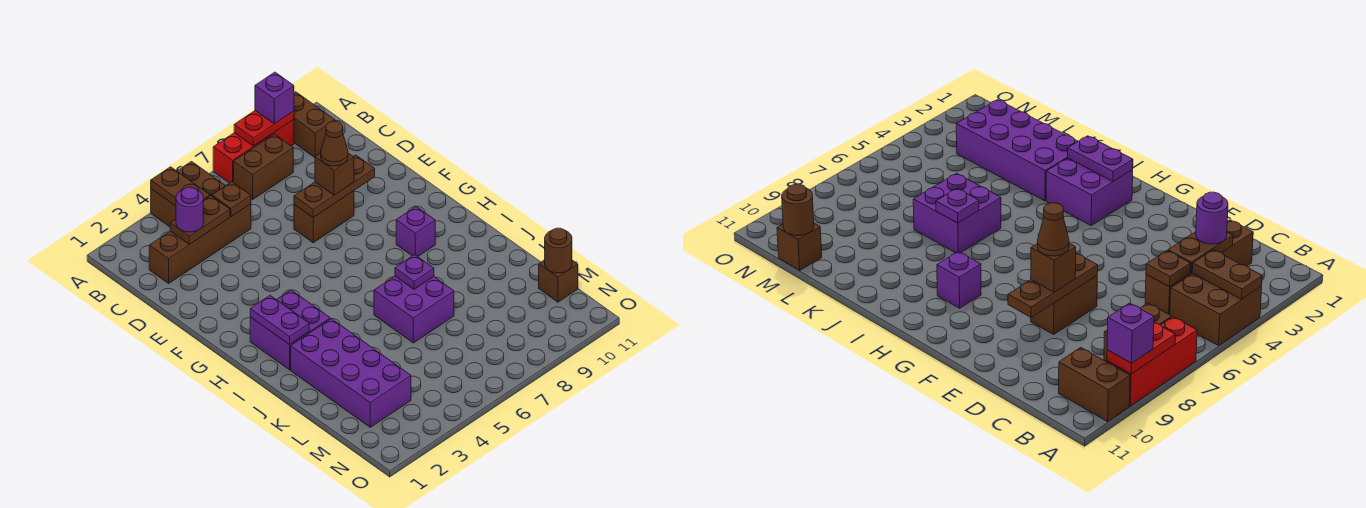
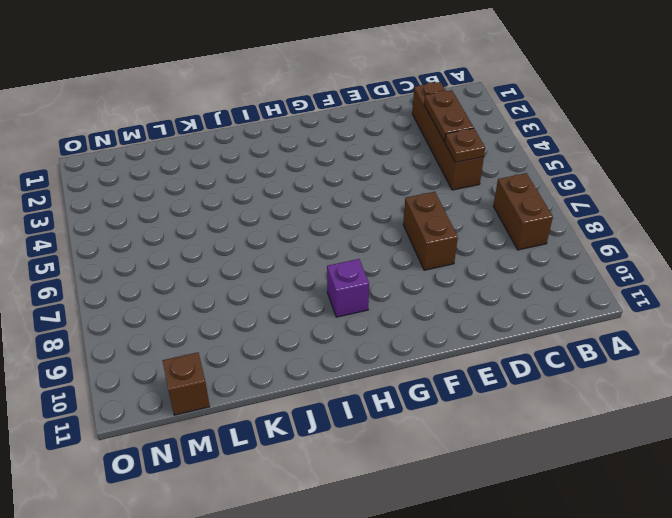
none -> brown brick A4:B5 level 1
none -> red brick A7:A9 level 1
none -> brown brick A10:B10 level 1

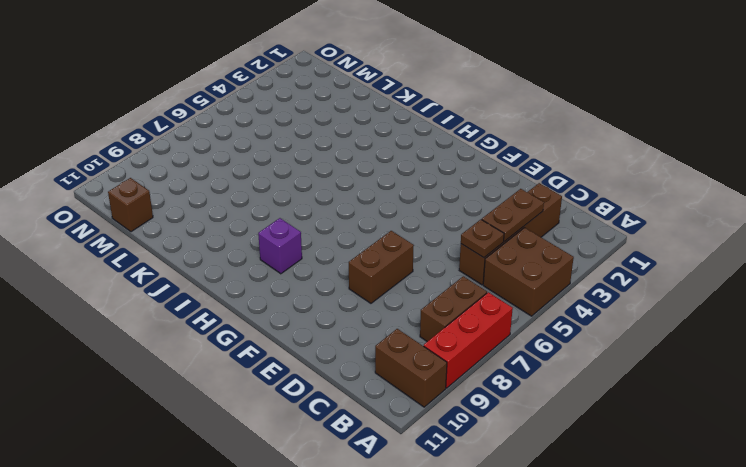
none -> purple brick H2:I3 level 1
none -> purple brick J2:M3 level 1
none -> purple brick J6:K7 level 1

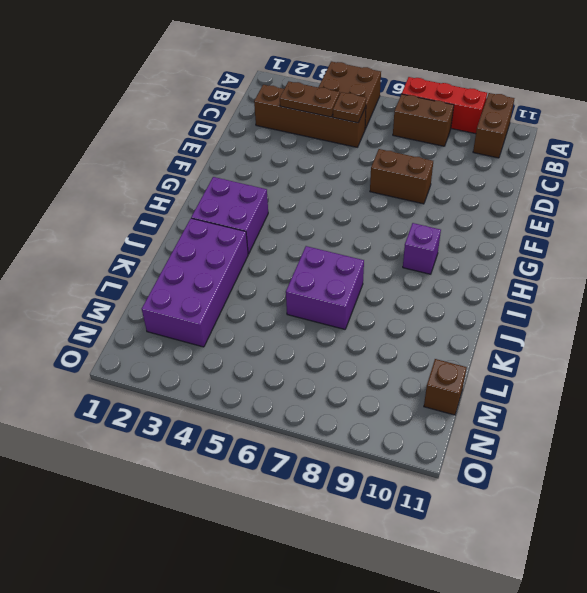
none -> brown plate A4:B4 level 2
none -> red plate A8:A9 level 2
none -> brown plate E7:E9 level 2

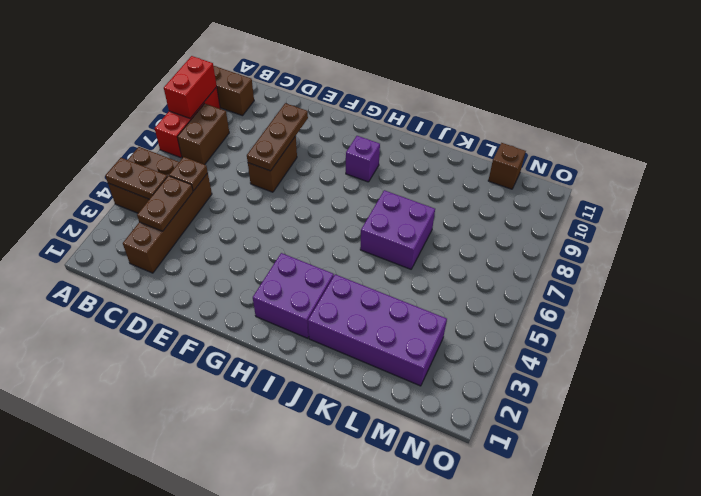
red brick A8:A9 level 2 -> red plate A8:A9 level 2
none -> purple plate H2:I2 level 2
none -> purple plate J7 level 2
none -> brown round brick M11 level 2

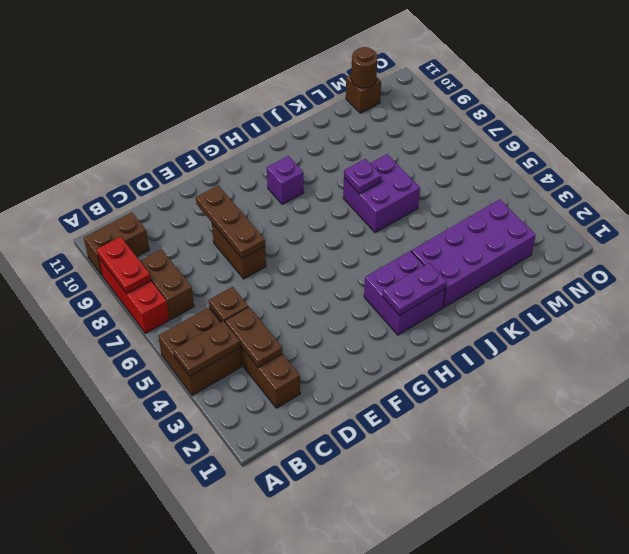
none -> purple brick A9 level 3
none -> purple round brick C3 level 3
none -> brown brick E8 level 3

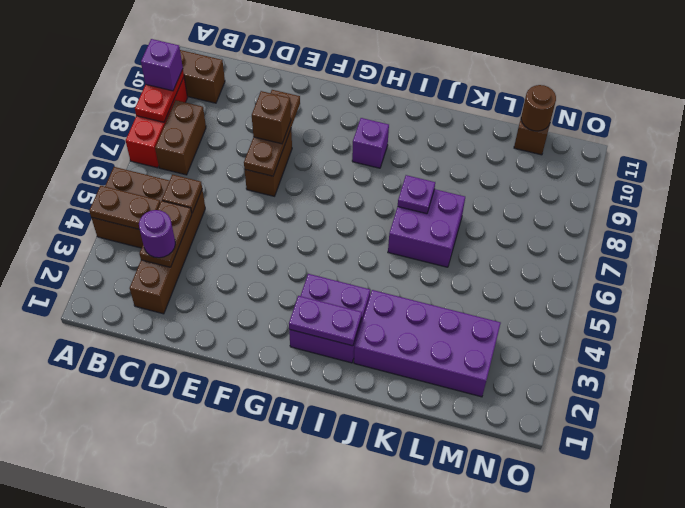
none -> brown cone E8 level 4

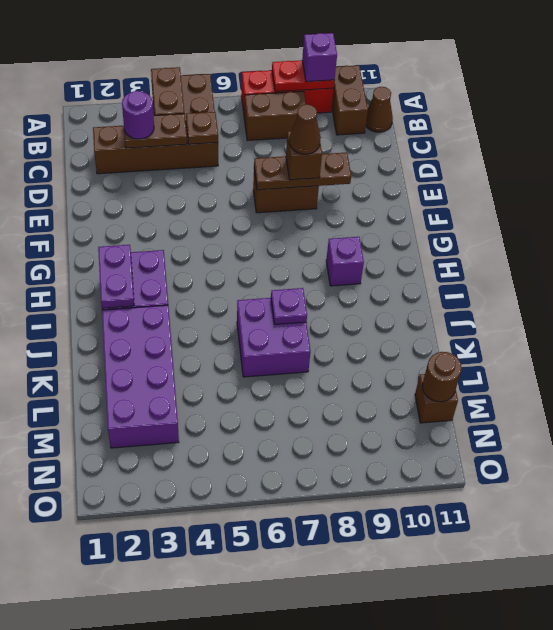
brown cone B11 level 1 -> none

